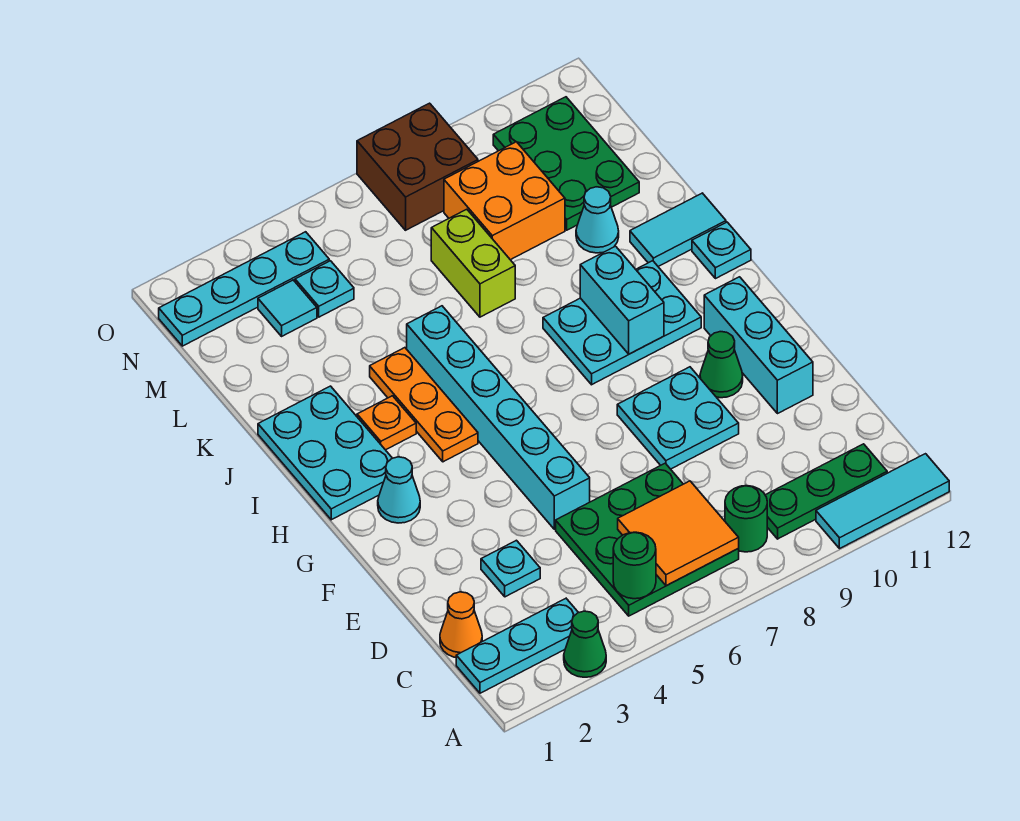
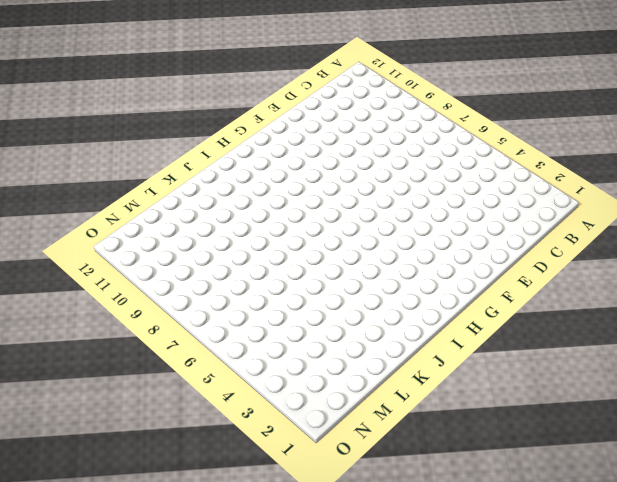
none -> green cone A3 level 1
none -> cyan tile A10:A12 level 1
none -> cyan plate B1:B3 level 1
none -> green plate B5:D7 level 1

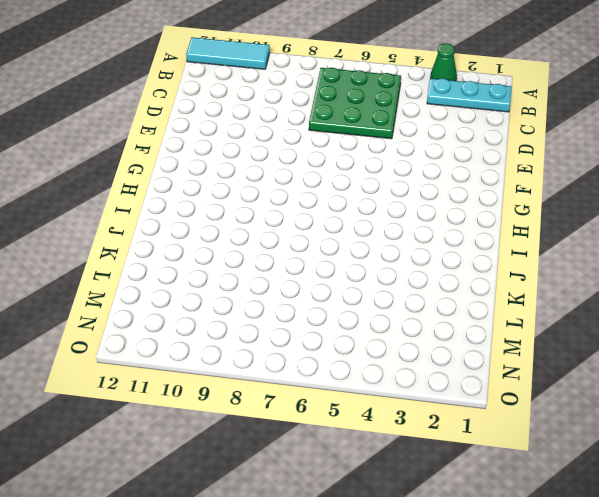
none -> green round brick B8 level 1
none -> green plate B9:B11 level 1
none -> orange cone C1 level 1
none -> cyan plate D3 level 1

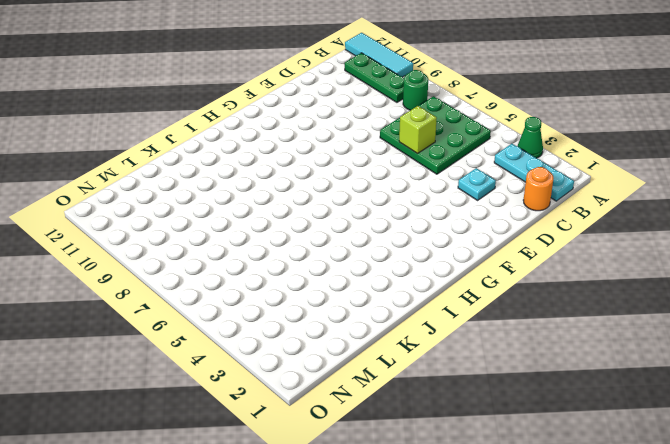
orange round brick C1 level 1 -> orange cone C1 level 1
lime brick D6 level 2 -> none
none -> cyan brick E5:J5 level 1
none -> cyan plate E8:F9 level 1
none -> cyan brick E11:G11 level 1
none -> green cone F10 level 1

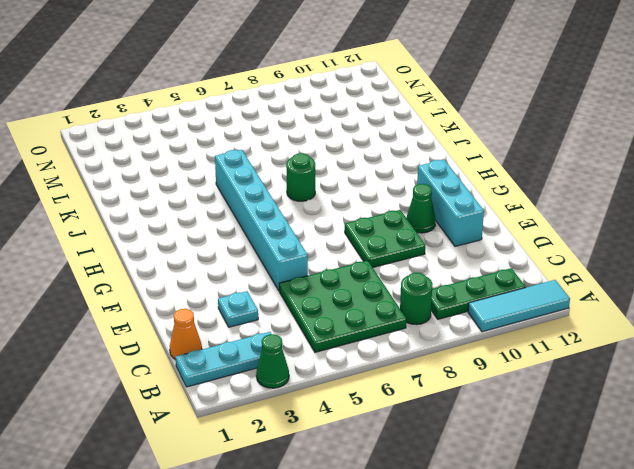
green plate E8:F9 level 1 -> cyan plate E8:F9 level 1
green round brick I7 level 1 -> green round brick B5 level 2
none -> cyan cone G2 level 1
none -> cyan plate H1:J2 level 1
none -> orange plate H4:J4 level 1
none -> cyan plate H8:I10 level 1

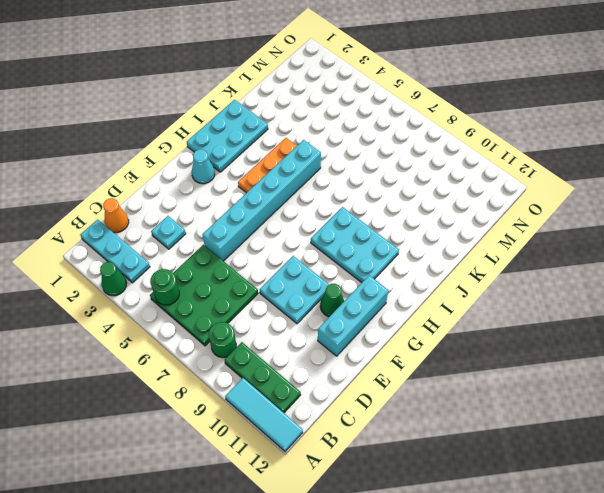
none -> orange plate I3 level 1
none -> cyan plate I12 level 1
none -> cyan tile J11:J12 level 1
none -> lime brick K7:L7 level 1

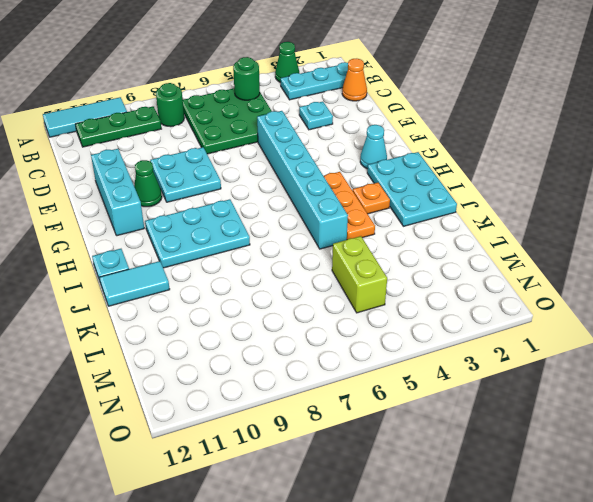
lime brick L5:M5 level 1 -> lime brick K7:L7 level 1
none -> cyan cone K10 level 1
none -> orange brick L8:M9 level 1
none -> green plate L10:N11 level 1
none -> cyan tile M3 level 1

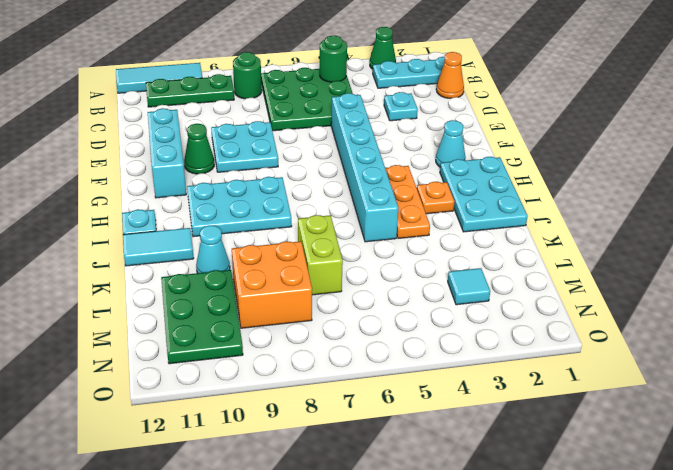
none -> cyan plate M4 level 1
none -> cyan plate N1:N4 level 1
none -> brown brick N7:O8 level 1
none -> orange tile B6:C7 level 2

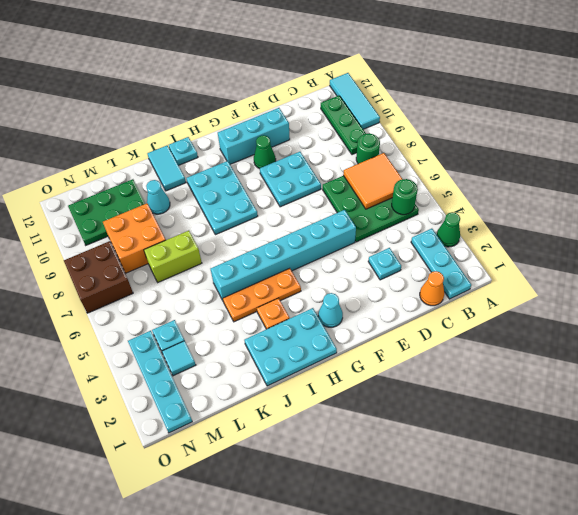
none -> cyan brick H9:I9 level 2

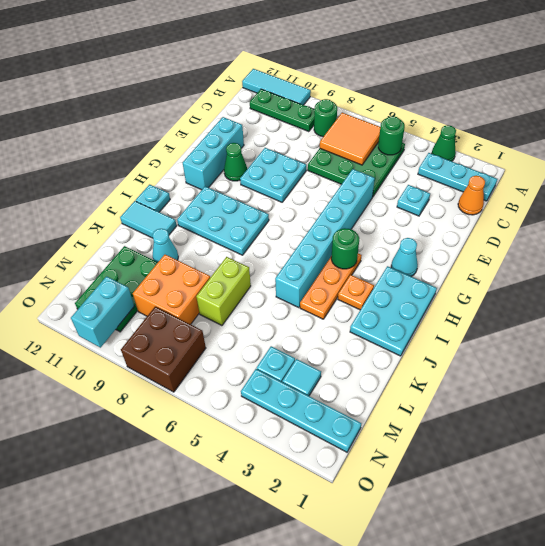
green round brick H4 level 2 -> none
cyan brick N10:O10 level 2 -> cyan brick H9:I9 level 2

